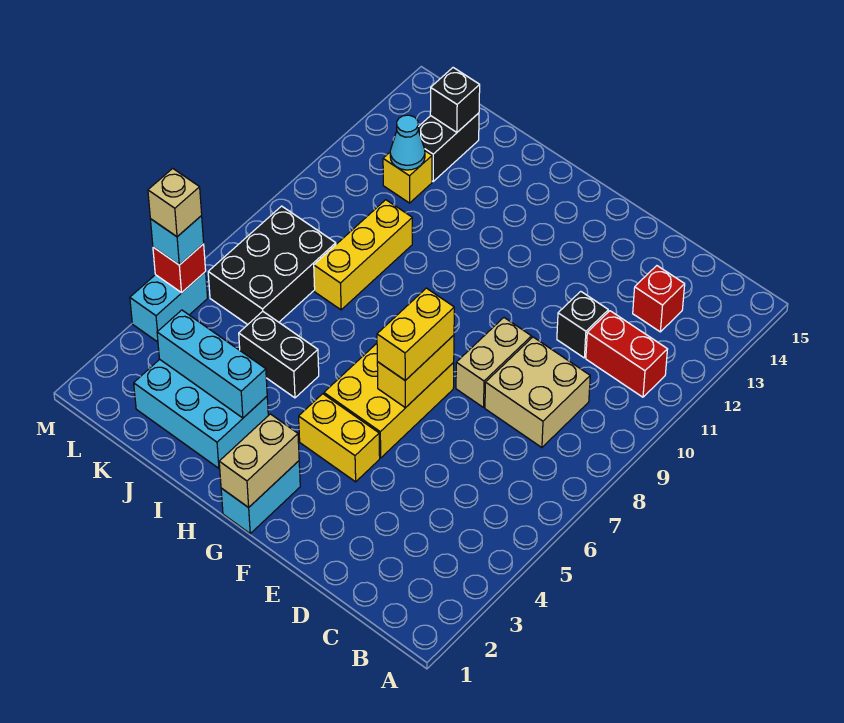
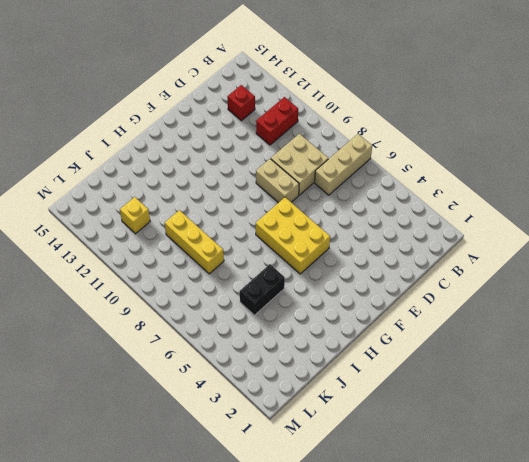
tan brick A7:C7 level 1 -> none
none -> black brick D11 level 1
none -> yellow brick F4:G4 level 1
none -> cyan brick G1:G2 level 1

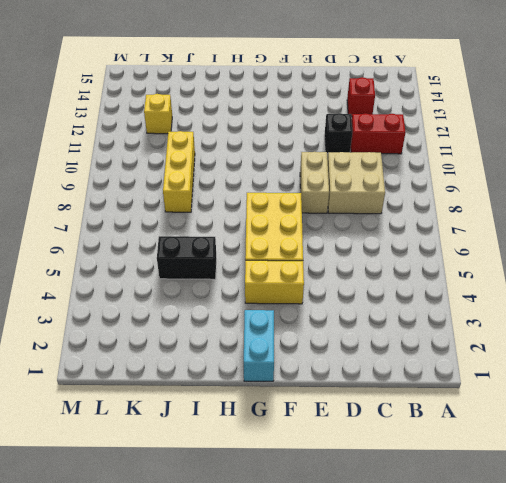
none -> cyan brick I2:K3 level 1
none -> black brick K6:L8 level 1
none -> black brick K13:K14 level 1

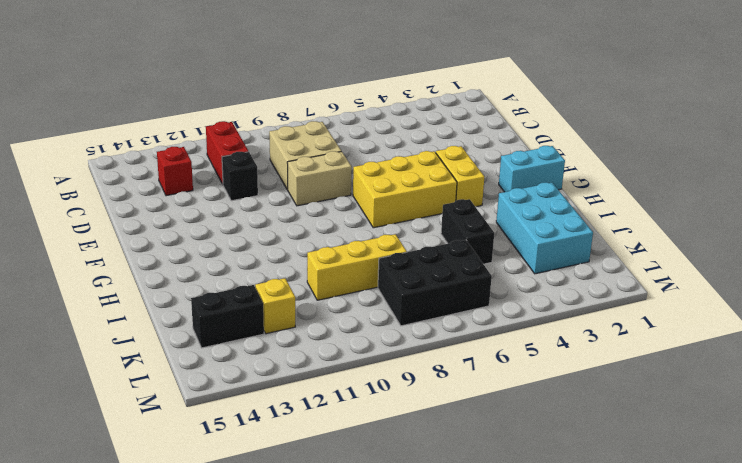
none -> cyan brick M4:M5 level 1
none -> yellow brick F6:F7 level 2
none -> tan brick G1:G2 level 2

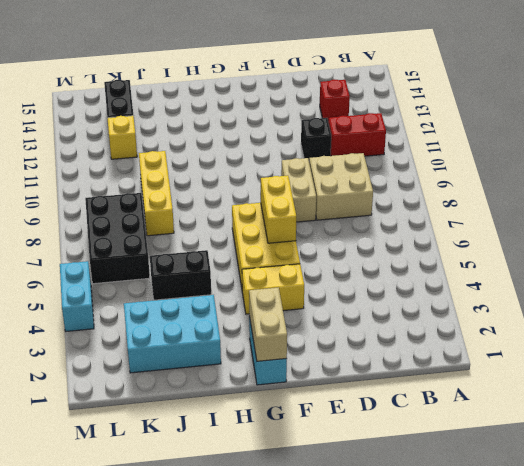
none -> cyan brick I3:K3 level 2
none -> cyan cone K12 level 2
none -> black brick K14 level 2

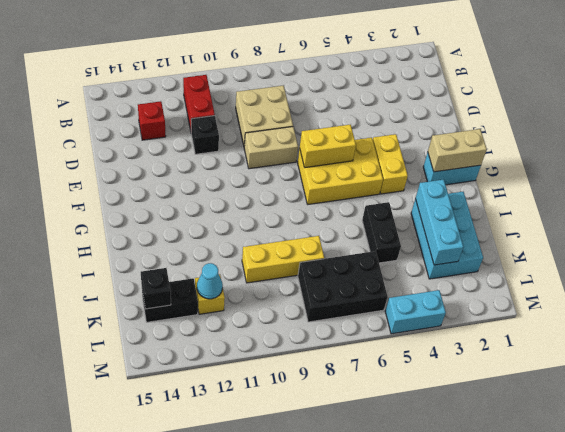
none -> red brick M5 level 2
none -> yellow brick F6:F7 level 3
none -> cyan brick M5 level 3

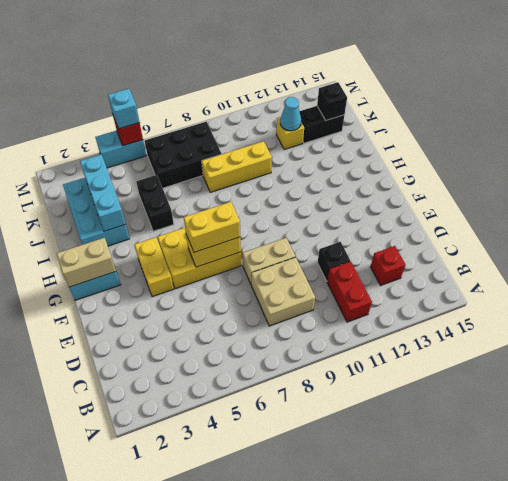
none -> tan brick M5 level 4

